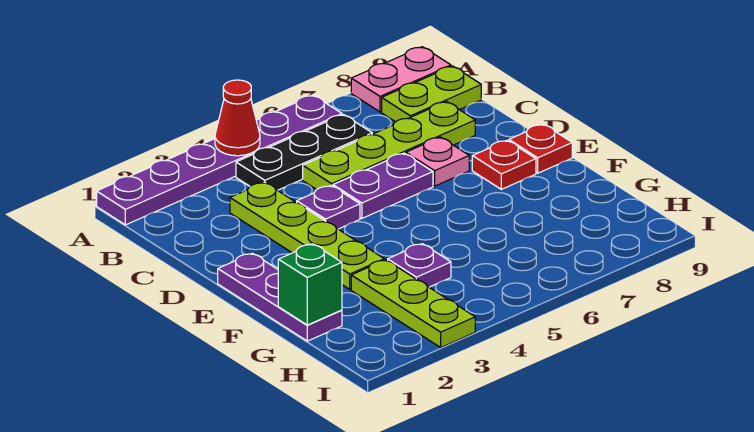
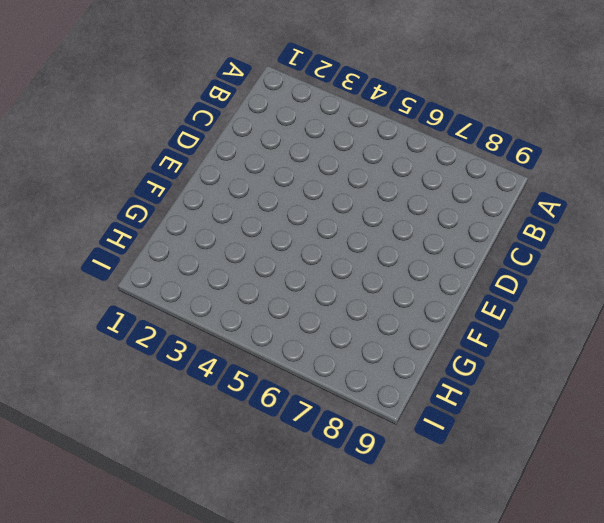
none -> purple plate A1:A6 level 1
none -> pink plate A8:A9 level 1
none -> black plate B4:B6 level 1

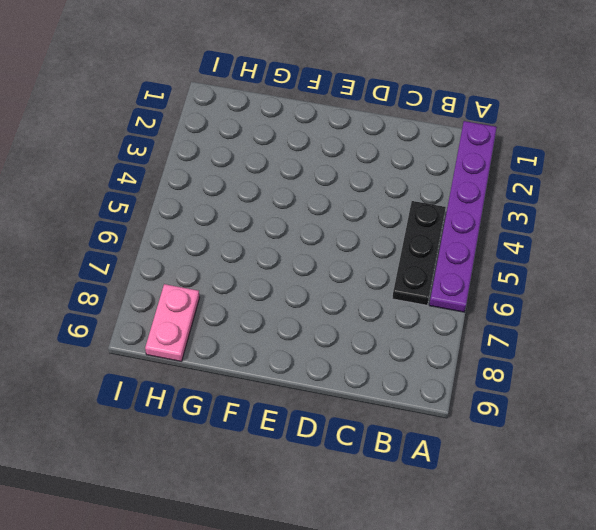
pink plate H8:H9 level 1 -> pink plate A8:A9 level 1
none -> lime plate B8:B9 level 1
none -> lime plate C3:F3 level 1
none -> lime plate C5:C8 level 1

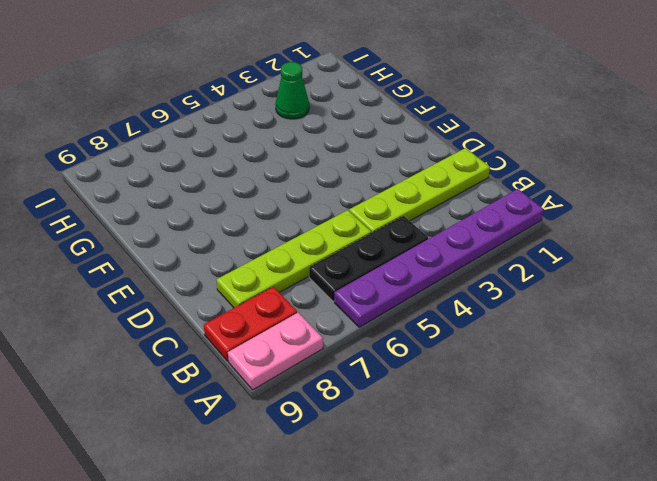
red plate B8:B9 level 1 -> lime plate B8:B9 level 1
lime plate C1:C4 level 1 -> lime plate C3:F3 level 1
green cone H3 level 1 -> lime plate G3:I3 level 1
none -> purple plate D4 level 1
none -> purple plate D5:D6 level 1
none -> pink plate D7 level 1

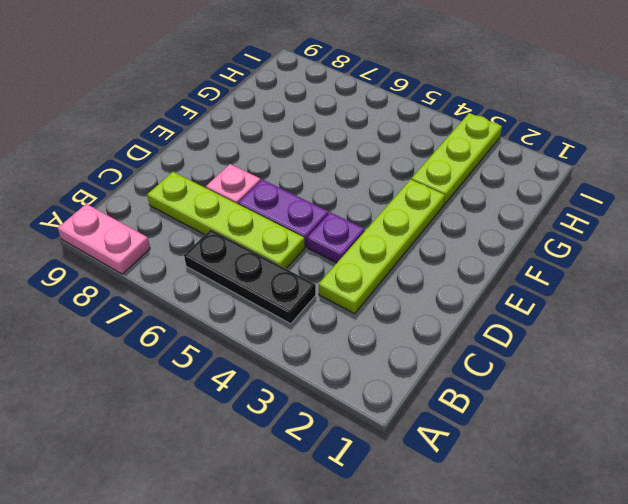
none -> purple plate A1:A6 level 1
none -> lime plate B8:B9 level 1
none -> purple plate E1:G1 level 1

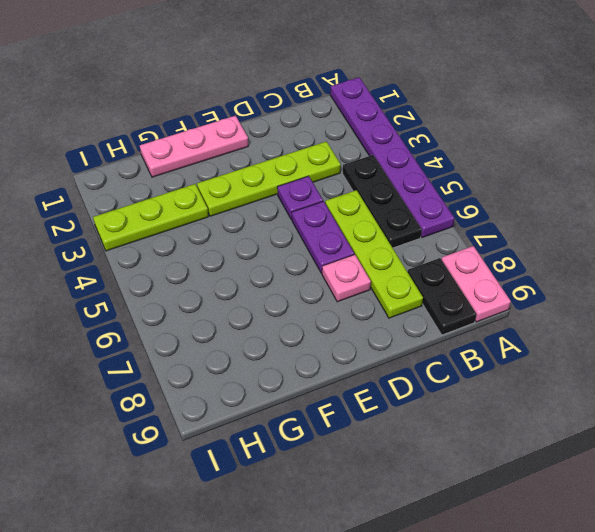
black plate B8:B9 level 1 -> lime plate B8:B9 level 1
pink plate E1:G1 level 1 -> purple plate E1:G1 level 1
none -> red plate E8 level 1
none -> red plate E9 level 1
none -> purple plate G4 level 1

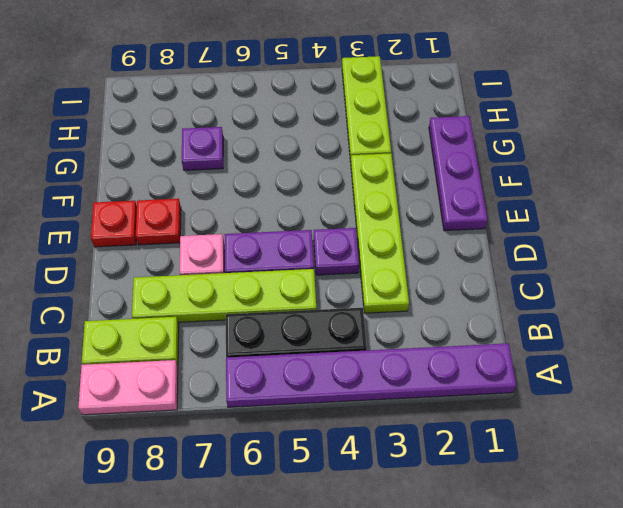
purple plate G7 level 1 -> purple plate G4 level 1
none -> red cone A4 level 2
none -> green brick G1 level 2

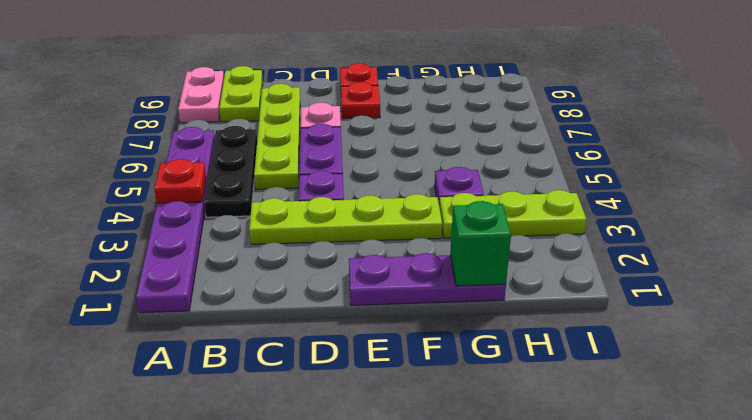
red plate A4 level 2 -> red cone A4 level 2

